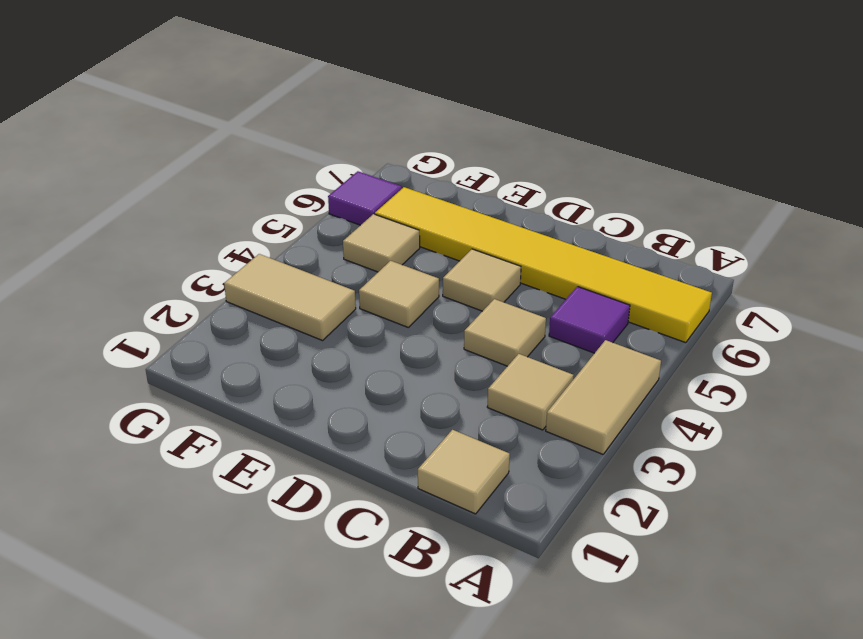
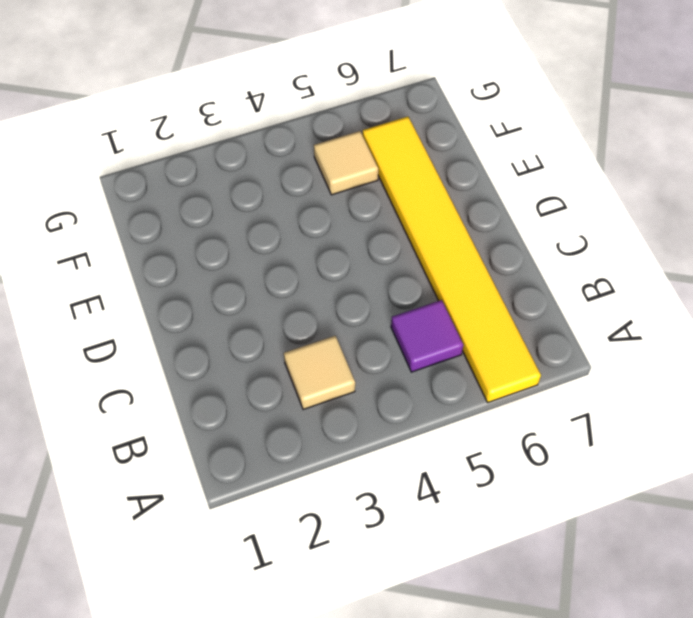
none -> tan tile A3:A4 level 1
none -> tan tile B1 level 1

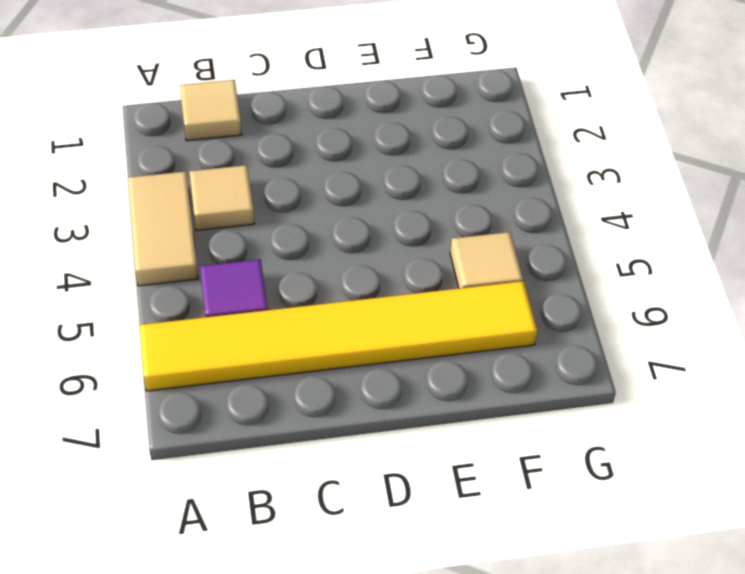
none -> tan tile C4 level 1
none -> tan tile D5 level 1

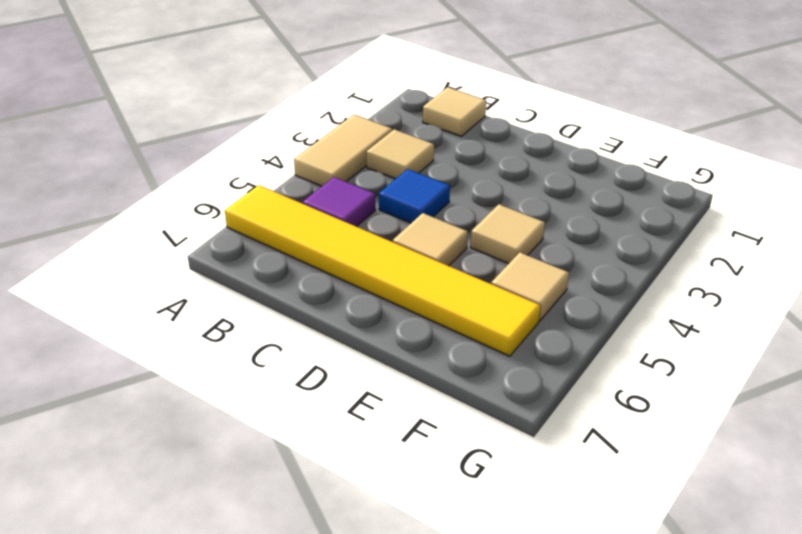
blue tile C4 level 1 -> tan tile C4 level 1
none -> tan tile F3:G3 level 1
none -> purple tile G6 level 1

